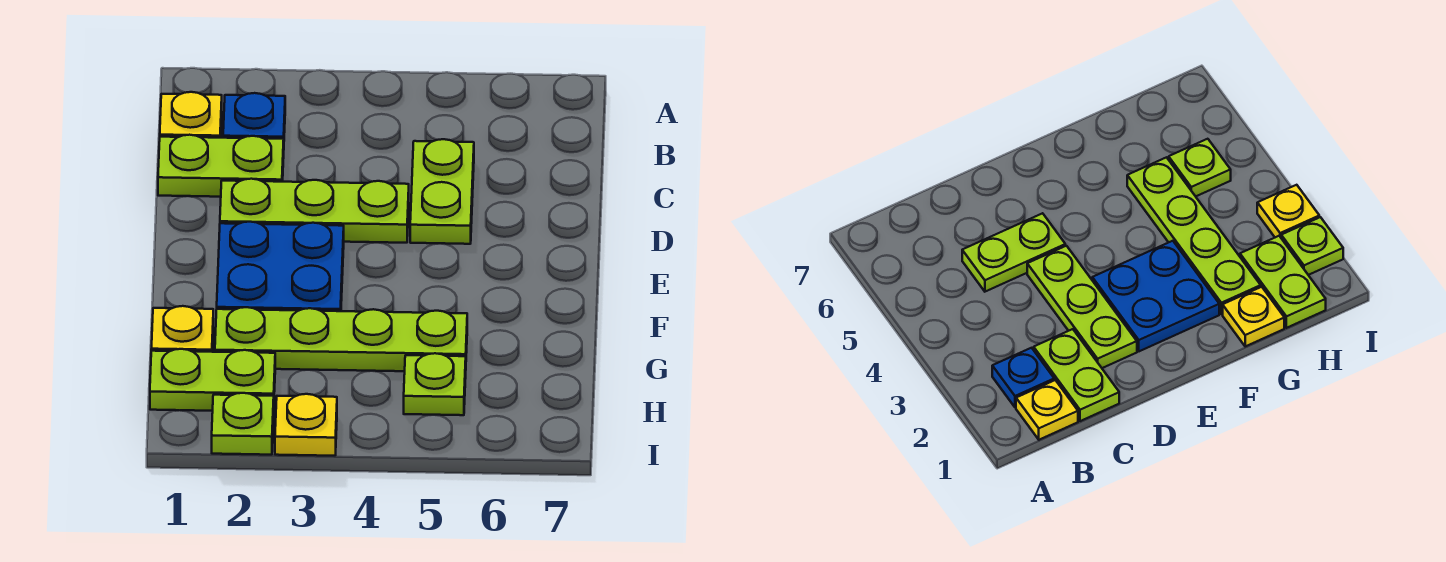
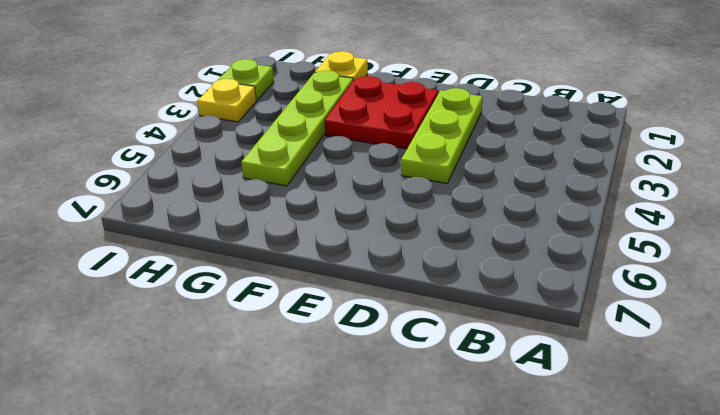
red plate E2:F3 level 1 -> blue plate E2:F3 level 1
none -> yellow plate B1 level 1
none -> blue plate B2 level 1
none -> lime plate C1:C2 level 1

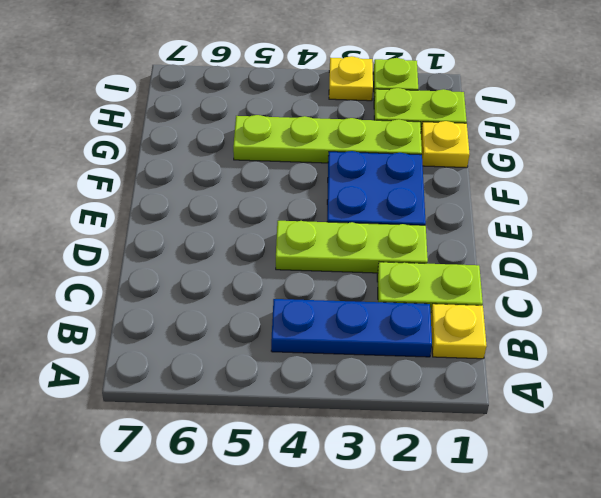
blue plate B2:B4 level 1 -> blue plate B2 level 1
none -> lime plate C5:D5 level 1
none -> lime plate H5 level 1

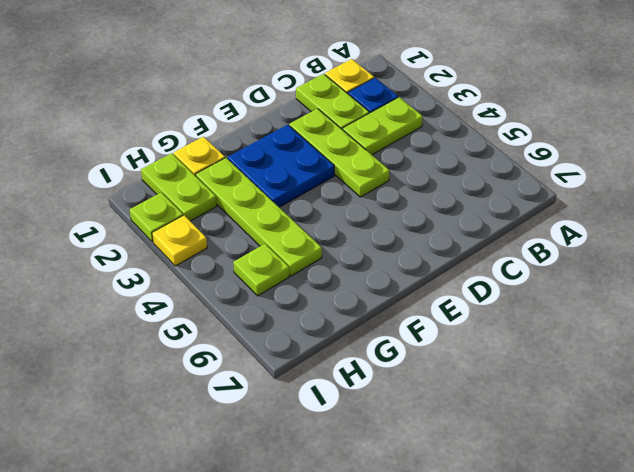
lime plate B3:C3 level 1 -> lime plate C5:D5 level 1

